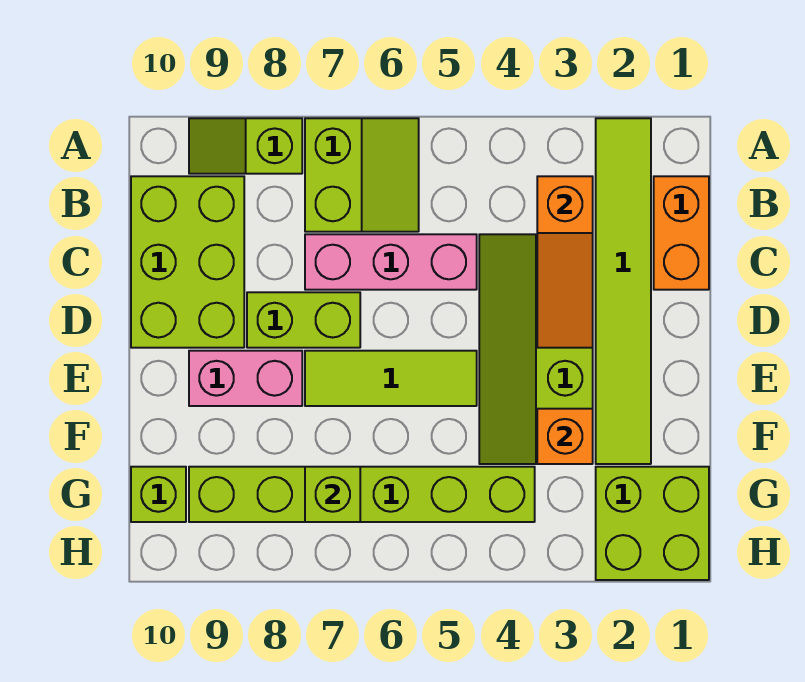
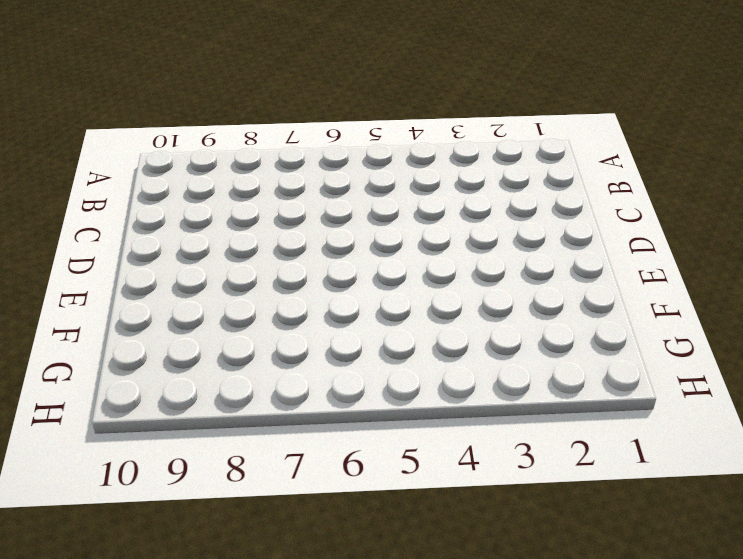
none -> lime tile A2:F2 level 1
none -> lime slope A6:B7 level 1 top 7
none -> lime slope A8:A9 level 1 top 8

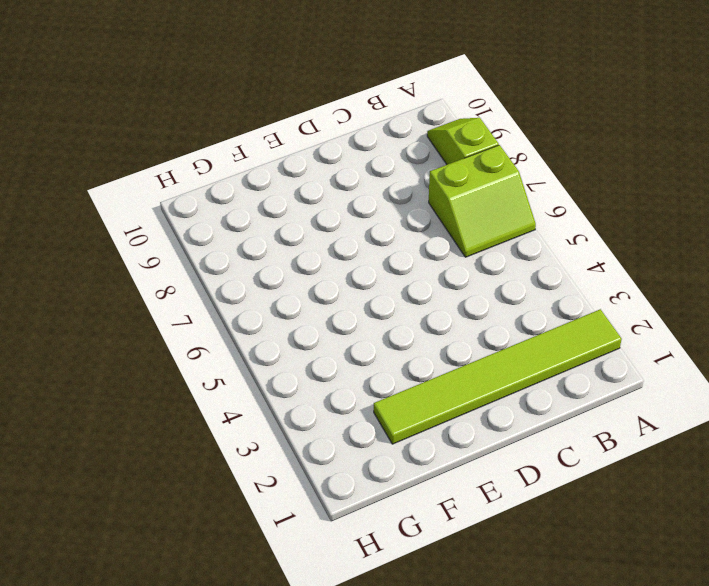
none -> orange brick B1:C1 level 1
none -> lime brick B9:D10 level 1
none -> lime slope C3:F4 level 1 top 3

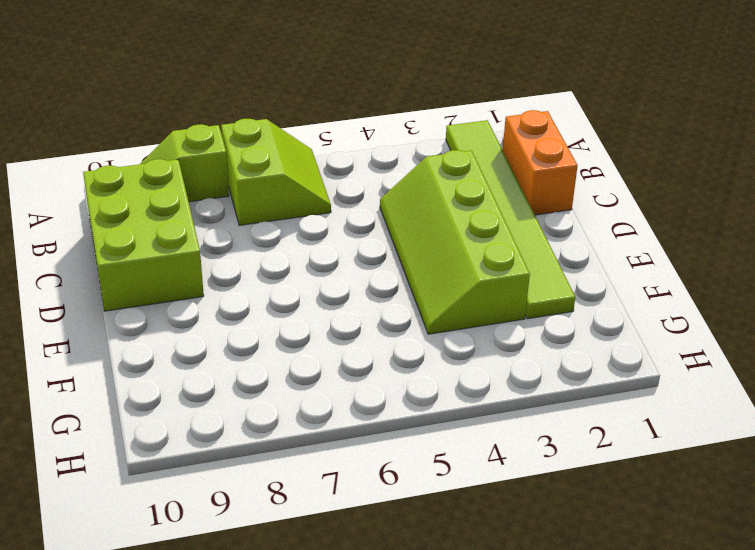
none -> pink brick C5:C7 level 1
none -> lime brick D7:D8 level 1
none -> lime tile E5:E7 level 1

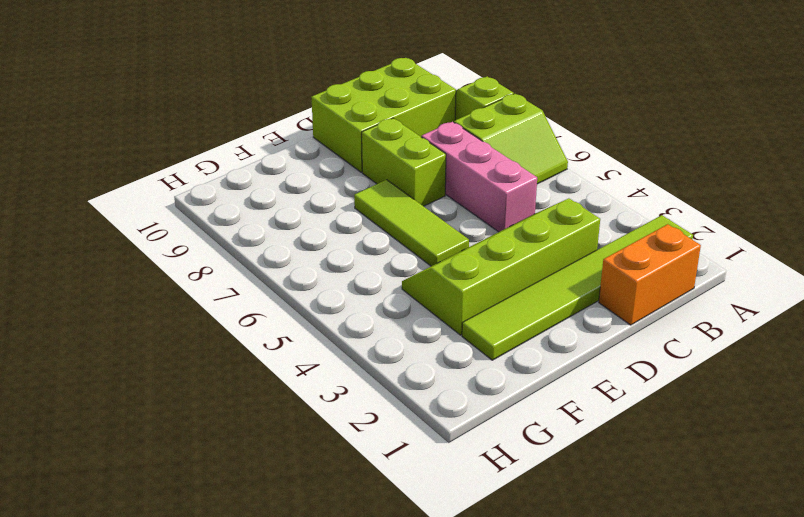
none -> pink brick E8:E9 level 1
none -> lime brick G1:H2 level 1
none -> lime brick G4:G9 level 1

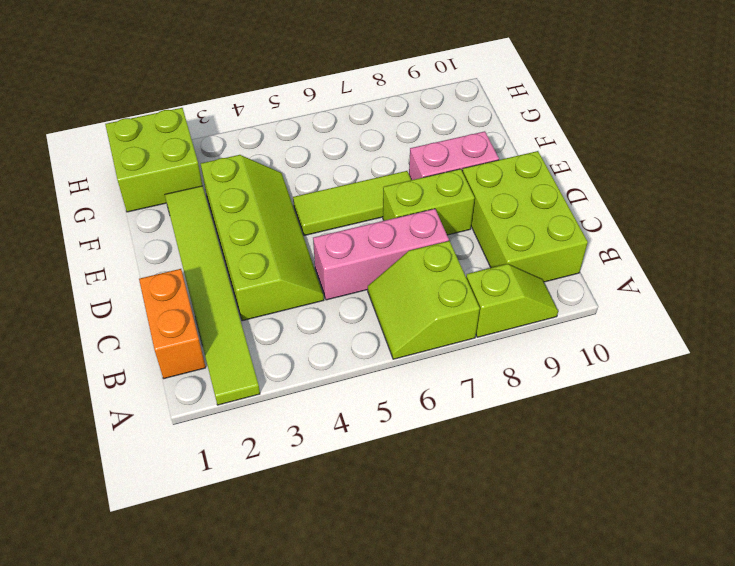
none -> lime brick G4:G9 level 1
none -> lime brick G10 level 1
none -> orange slope B3:D3 level 2 top B

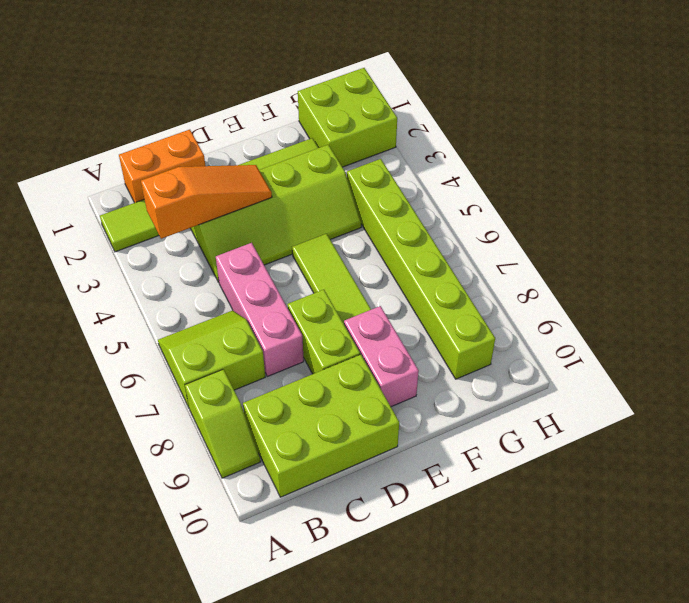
none -> lime brick G10 level 1
none -> orange brick F3 level 2
none -> lime brick G7 level 2

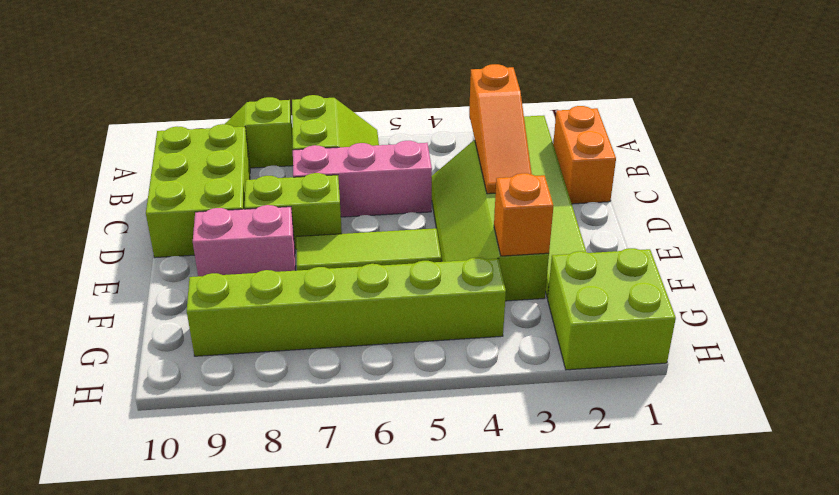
none -> lime brick G10 level 1
none -> lime brick G7 level 2

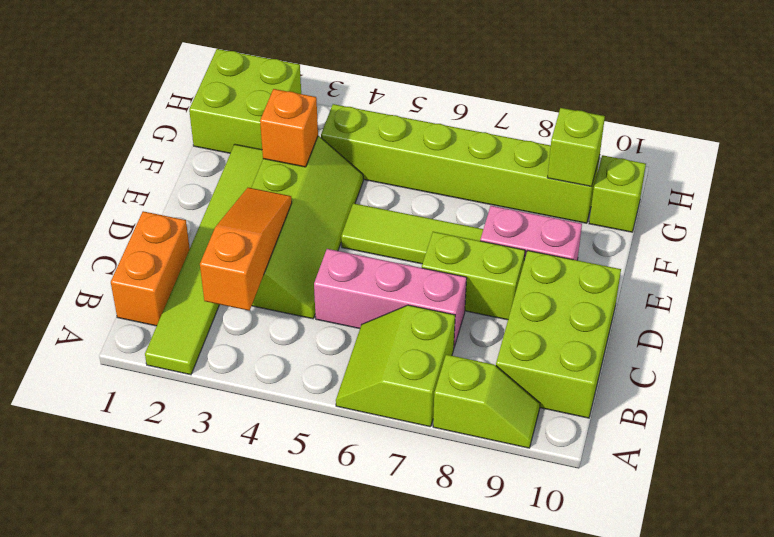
lime brick G9 level 2 -> lime brick G7 level 2

